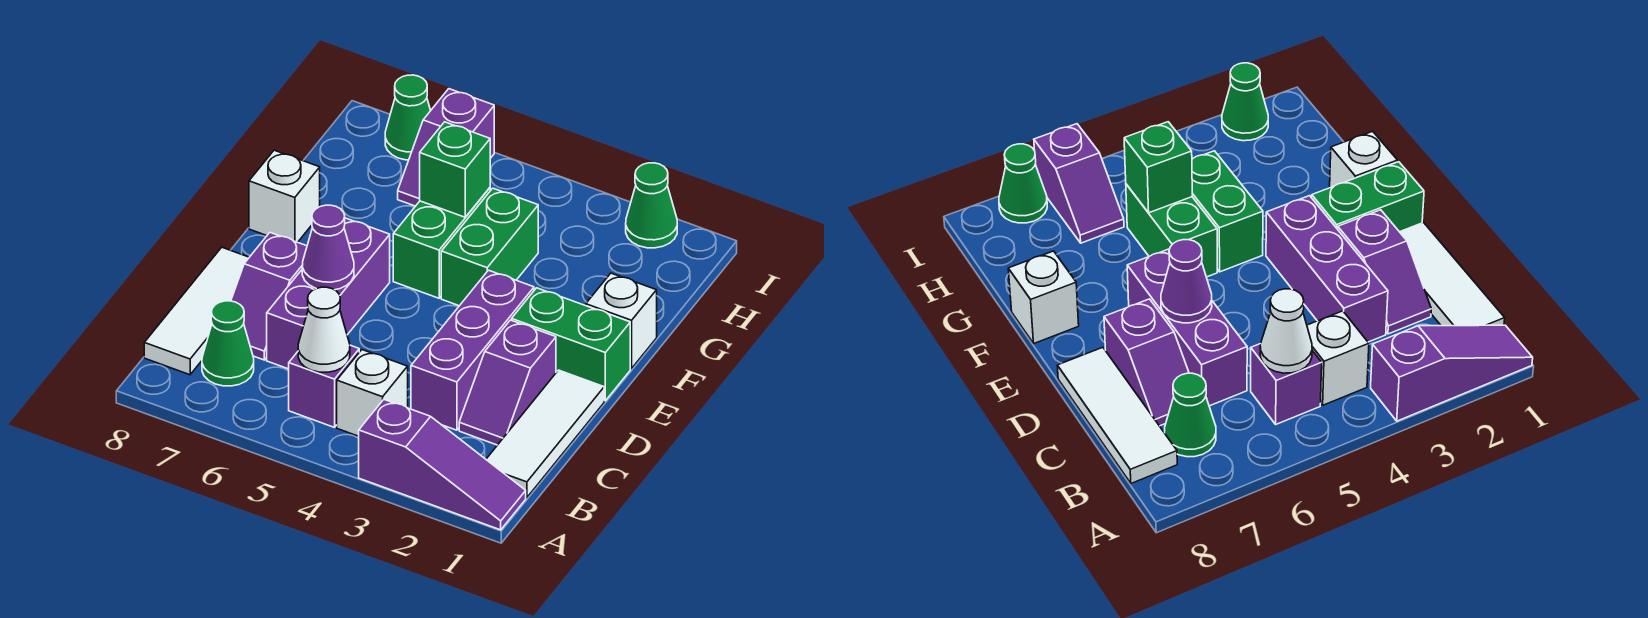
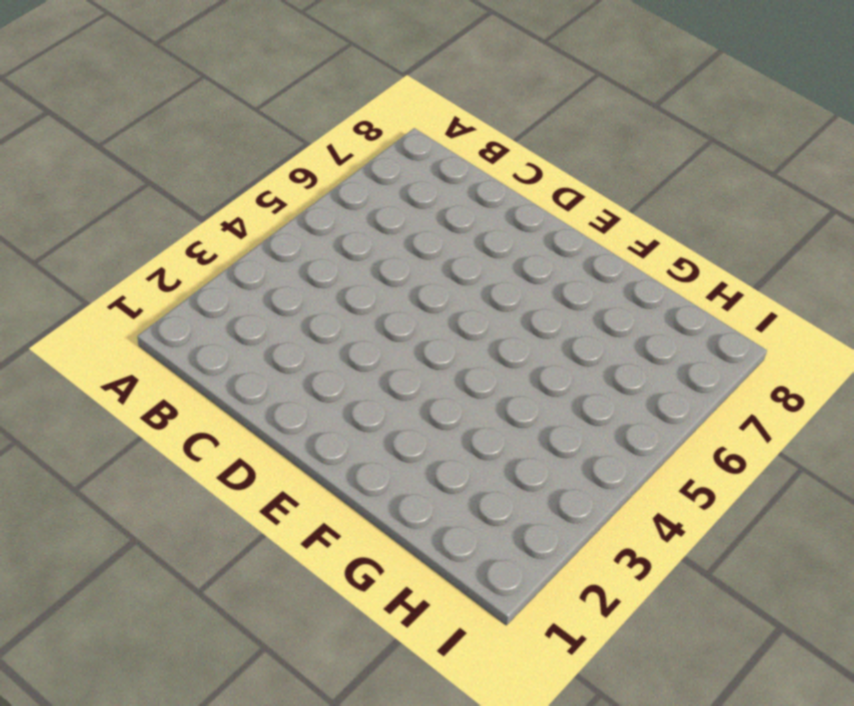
none -> purple slope A1:A3 level 1 top 3
none -> white tile B1:D1 level 1
none -> white brick B4 level 1

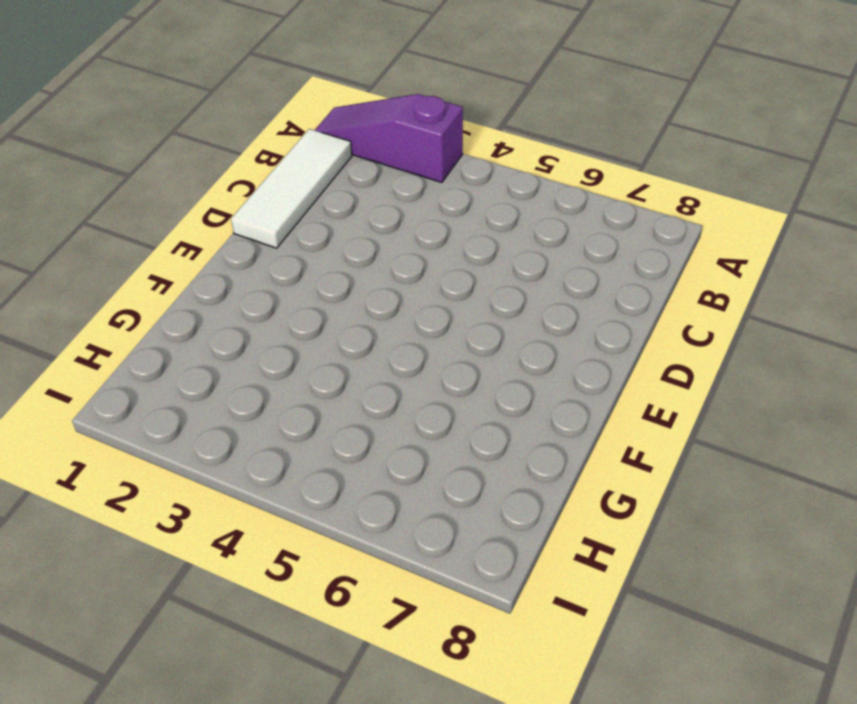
none -> white brick B4 level 1
none -> purple brick B5 level 1
none -> green cone B7 level 1

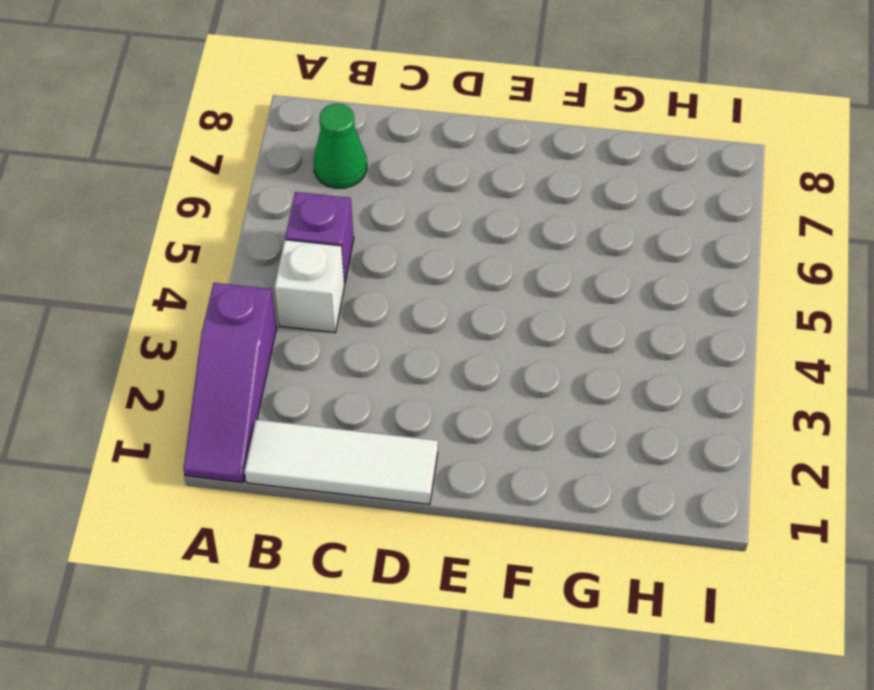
none -> white tile B8:D8 level 1
none -> purple slope C2:D2 level 1 top D
none -> purple brick C3:E3 level 1

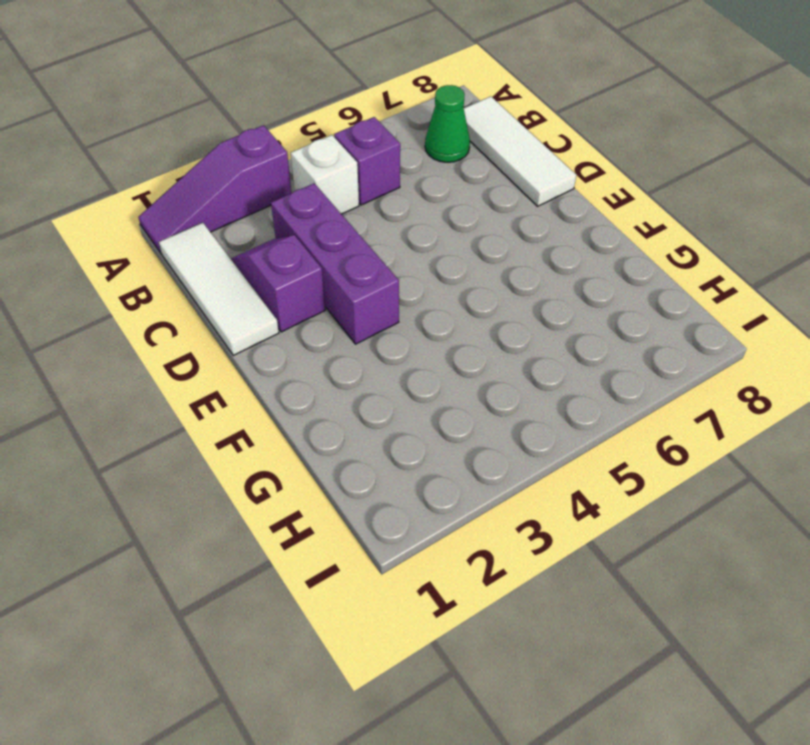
none -> purple brick C6:E6 level 1
none -> purple slope C7:D7 level 1 top D
none -> green brick E1:E2 level 1

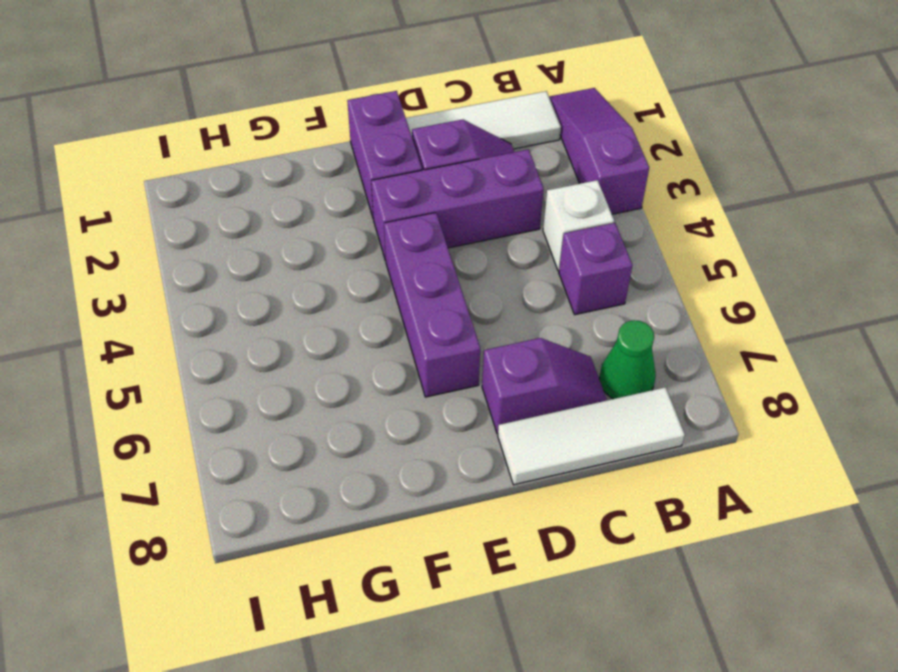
purple brick E1:E2 level 1 -> green brick E1:E2 level 1
purple brick E4:E6 level 1 -> purple brick C6:E6 level 1
none -> white brick F1 level 1
none -> green brick F4:G4 level 1
none -> green brick F5:G5 level 1

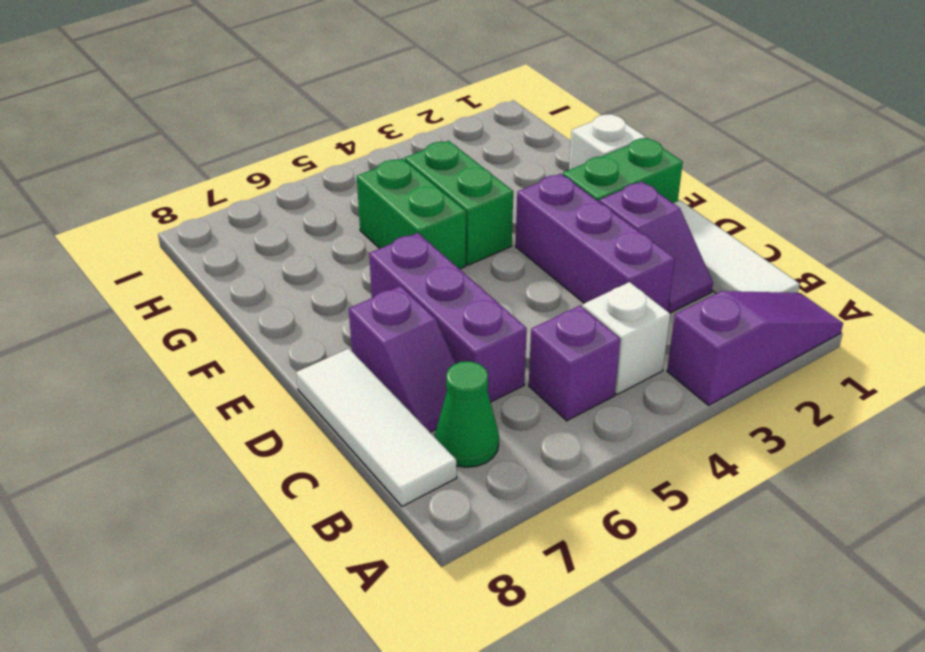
none -> white brick F8 level 1
none -> purple slope H6:I6 level 1 top I
none -> green cone I2 level 1

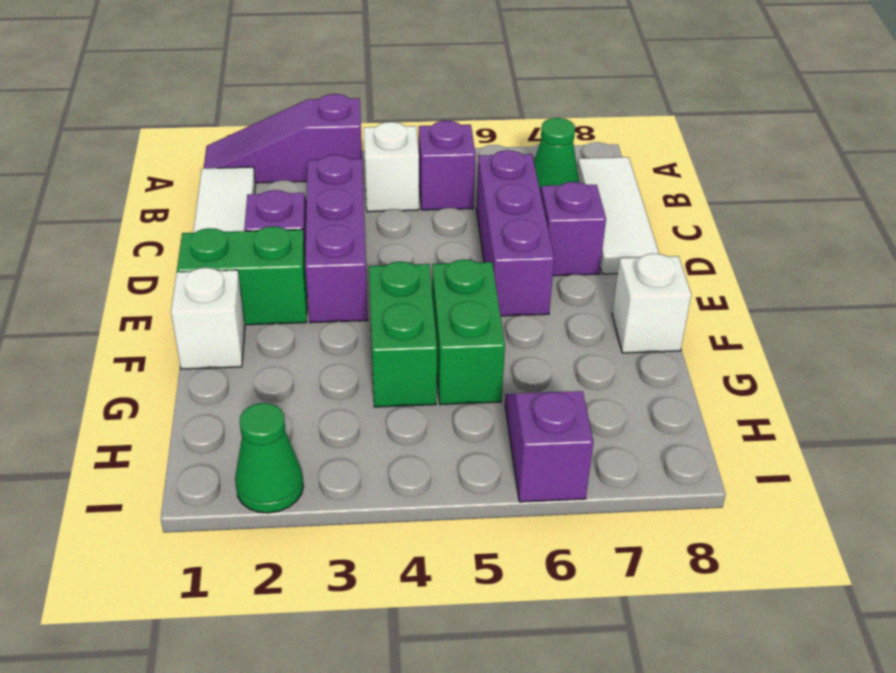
none -> green cone I7 level 1
none -> white cone B5 level 2
none -> purple cone D6 level 2

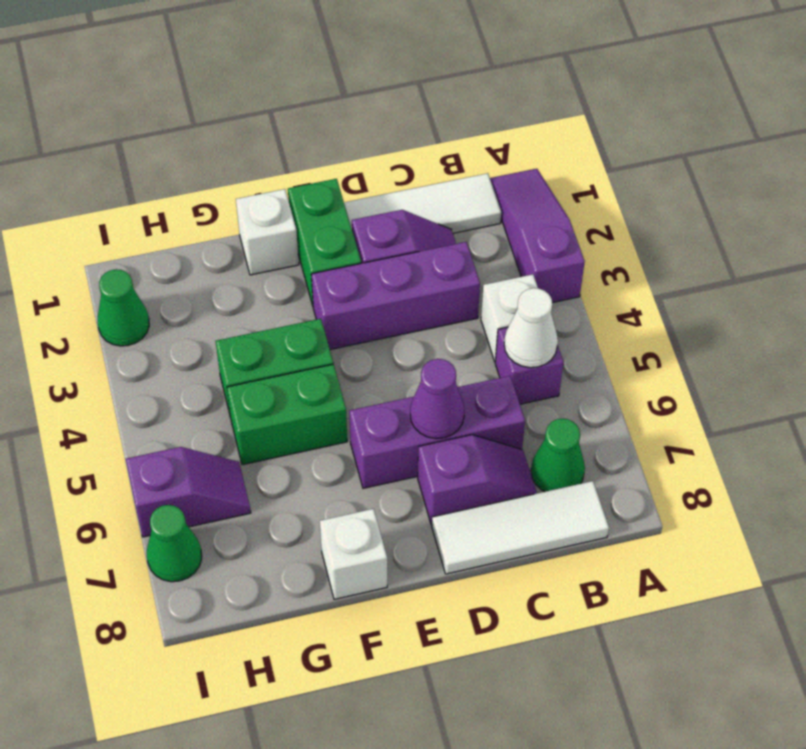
none -> green brick G5 level 2

